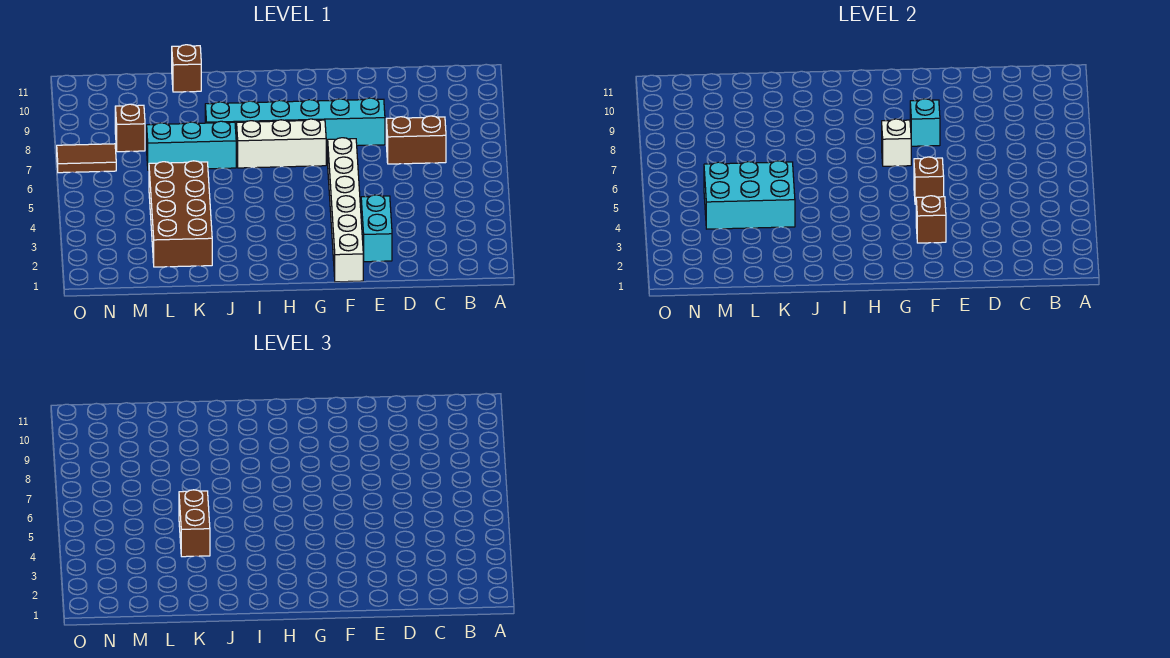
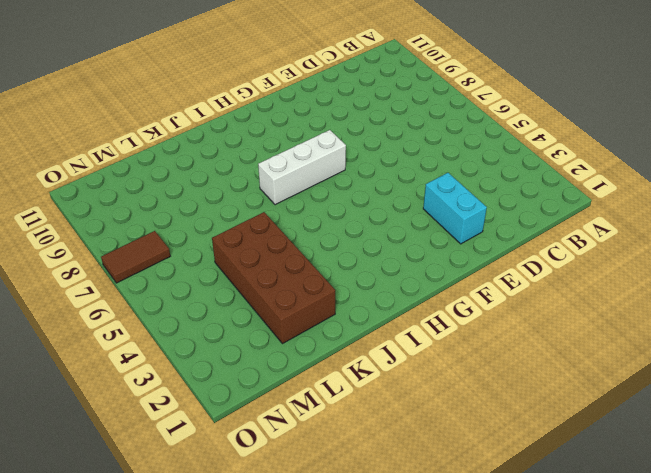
none -> brown brick C7:D7 level 1
none -> cyan brick E8:J8 level 1
none -> white brick F1:F6 level 1

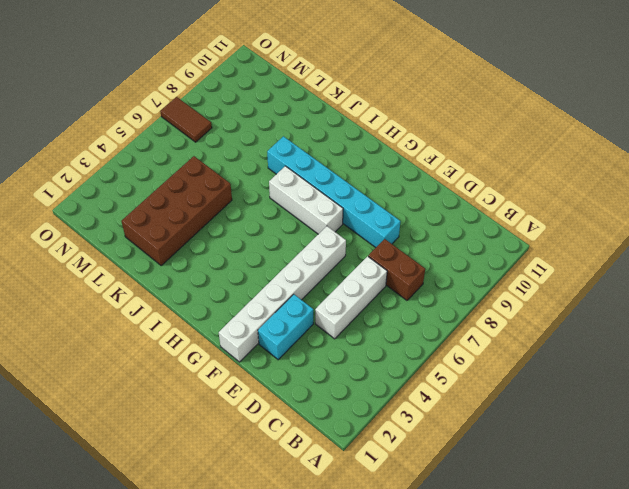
white brick D4:D6 level 1 -> none
none -> cyan brick J7:L7 level 1
none -> brown brick K11 level 1
none -> brown brick M8 level 1

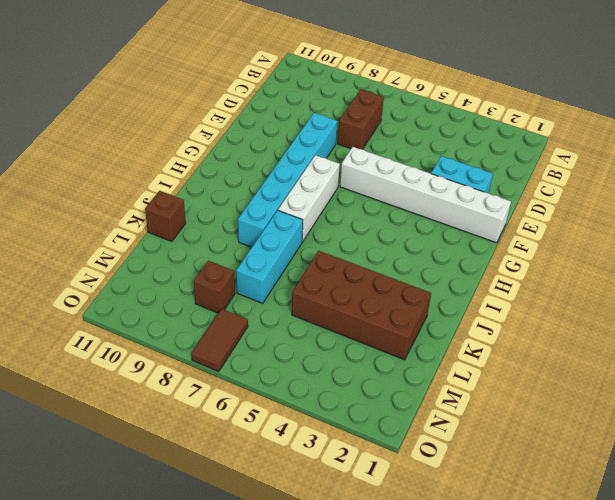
none -> brown brick F3 level 2
none -> brown brick F5 level 2
none -> cyan brick F8 level 2

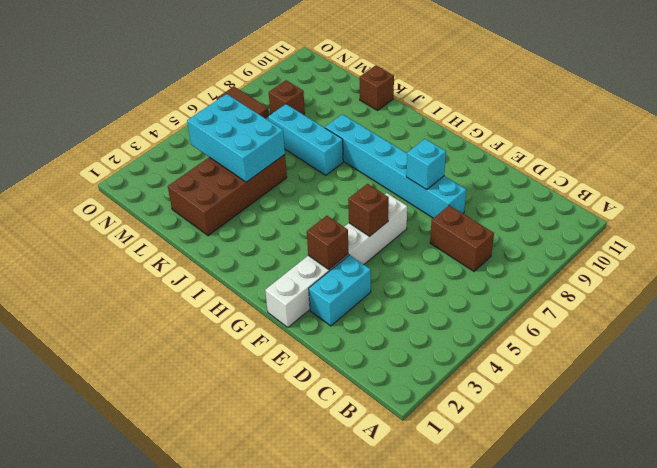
none -> white brick G7:I7 level 1
none -> white brick G7 level 2
none -> brown brick K4:K5 level 3

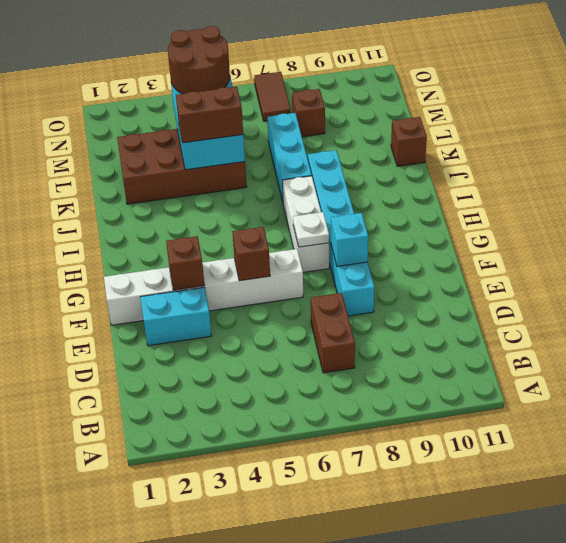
white plate G7 level 2 -> white brick G7 level 2
brown round brick M4:N5 level 3 -> none

